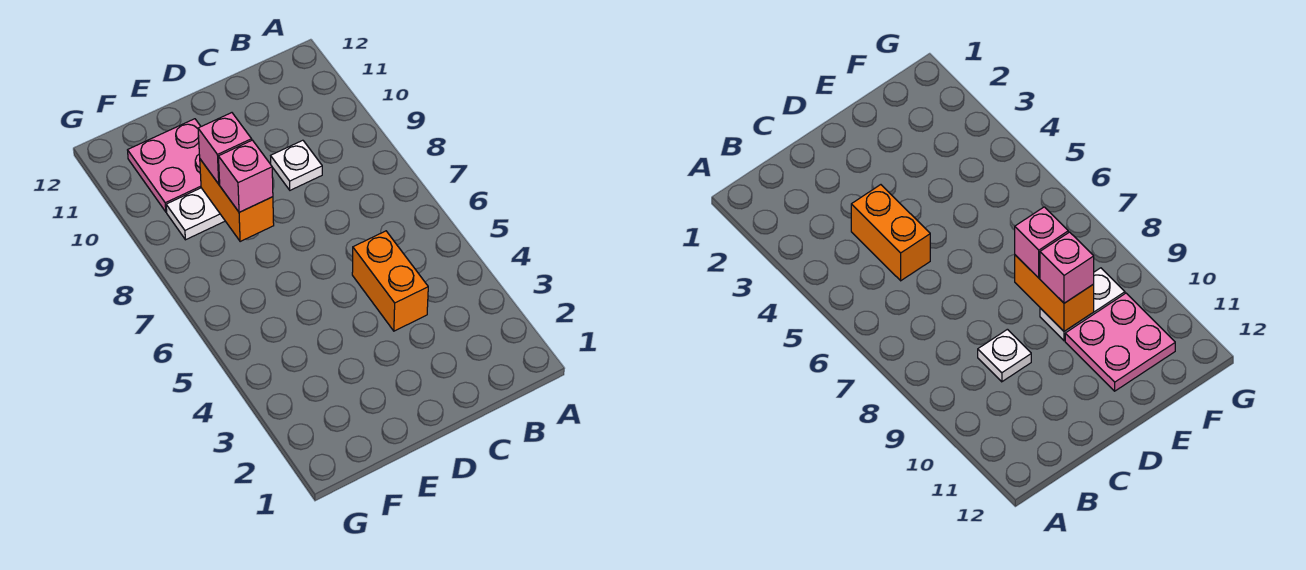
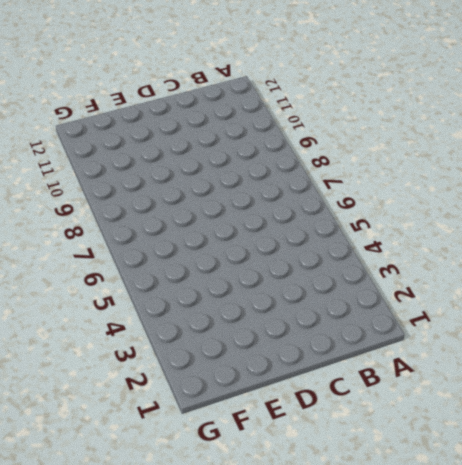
none -> orange brick C4:C5 level 1
none -> white plate C9 level 1

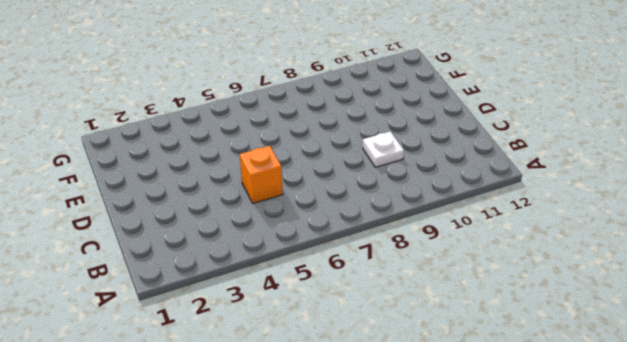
orange brick C5 level 1 -> orange brick C4:C5 level 1
none -> white plate E9:F9 level 1
none -> pink plate E10:F11 level 1

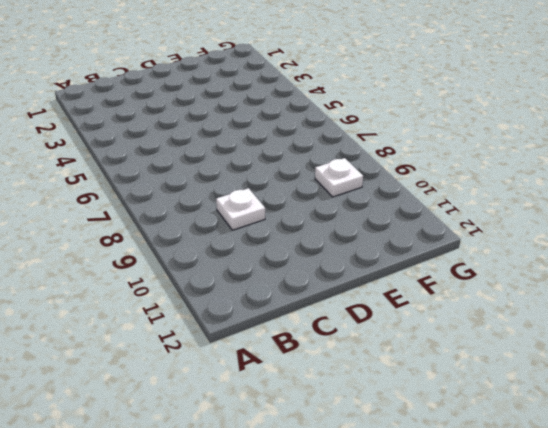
white plate F9 level 1 -> white plate E9:F9 level 1
none -> orange brick C4:C5 level 1
none -> pink plate E10:F11 level 1

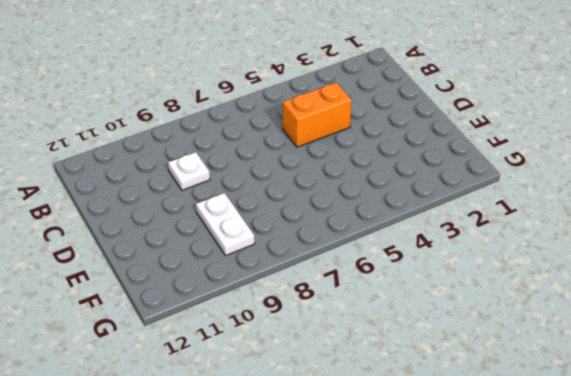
none -> pink plate E10:F11 level 1
none -> orange brick E8:E9 level 2

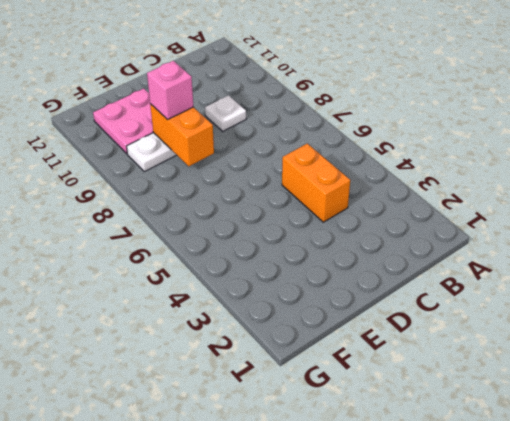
none -> pink brick E8 level 3

